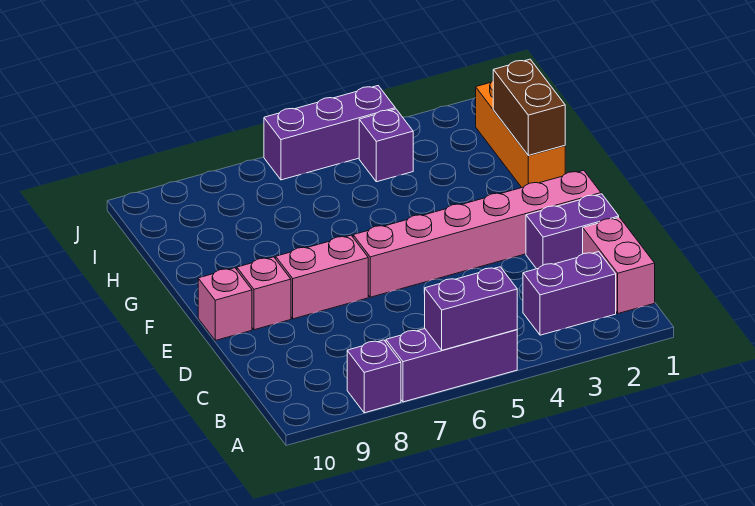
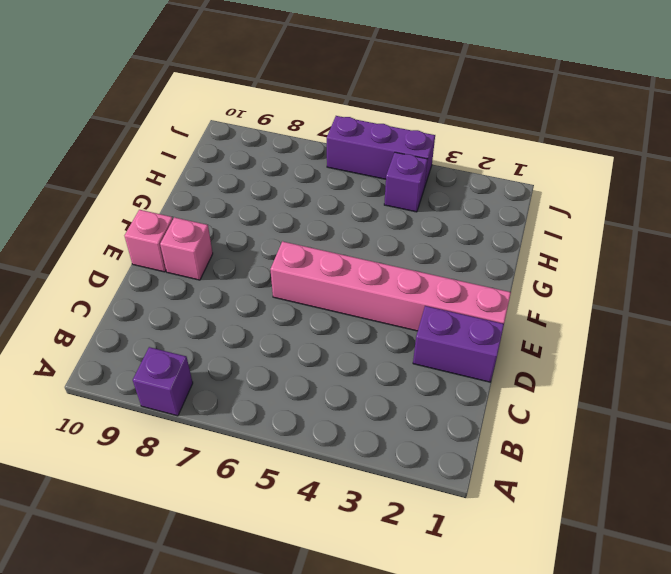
none -> purple brick A5:A7 level 1
none -> pink brick B1:C1 level 1
none -> purple brick B2:B3 level 1

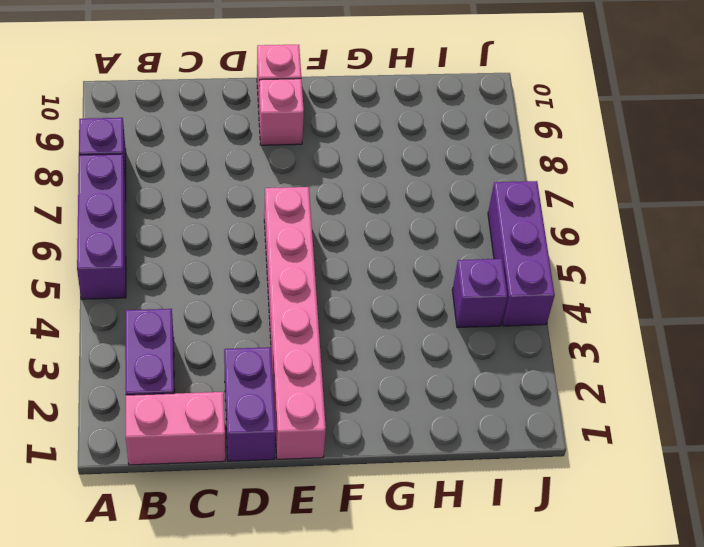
none -> pink brick E7:E8 level 1
none -> orange brick G1:I1 level 1
none -> purple brick A5:A6 level 2

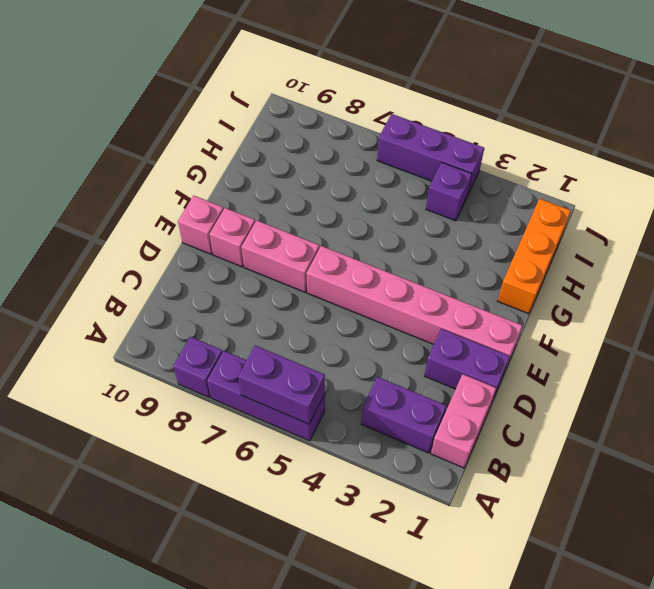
none -> brown brick G1:H1 level 2

